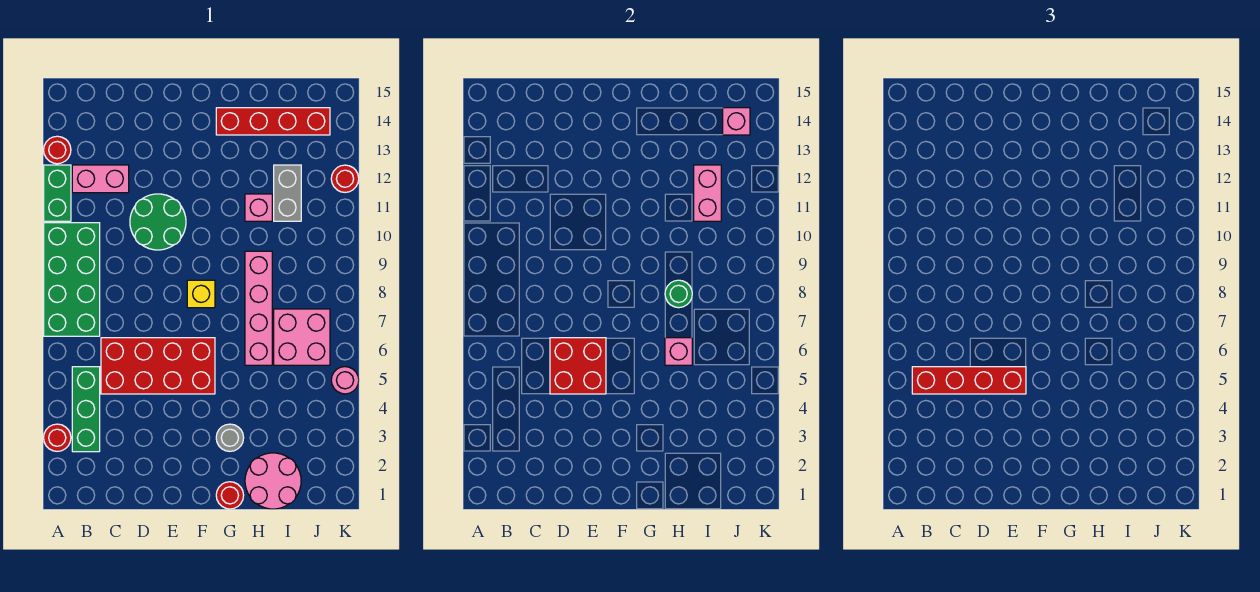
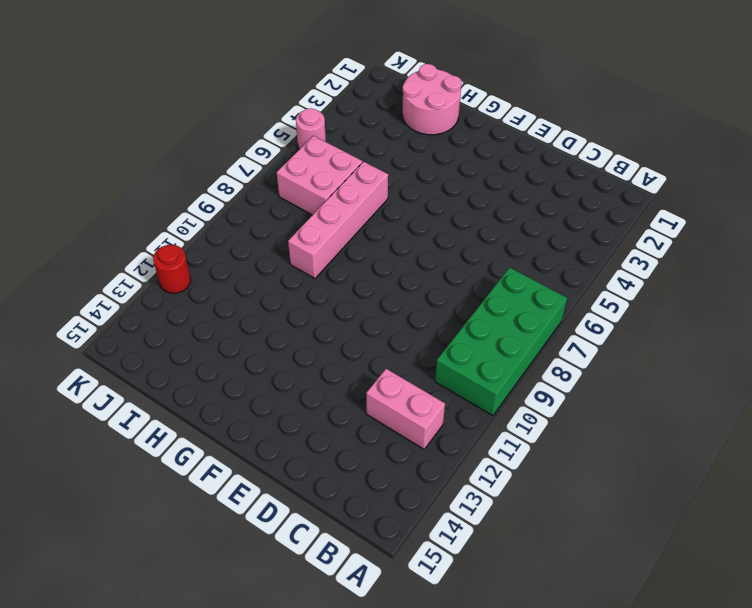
none -> red round brick A3 level 1
none -> green brick A11:A12 level 1
none -> red round brick A13 level 1

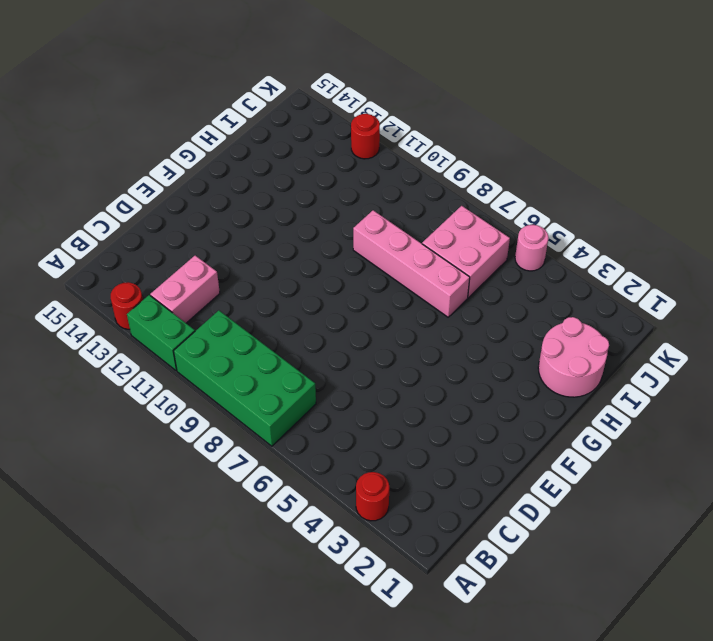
none -> green brick B3:B5 level 1
none -> red brick C5:F6 level 1
none -> green round brick D10:E11 level 1

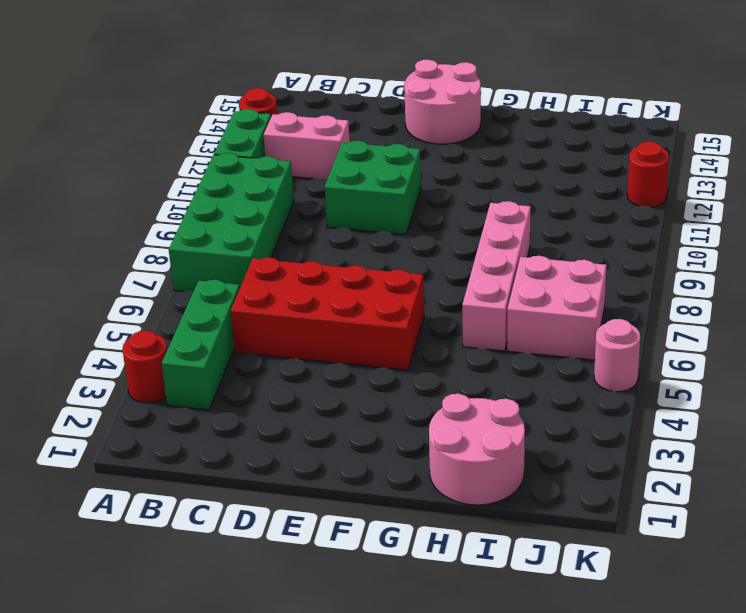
green brick D10:E11 level 1 -> green round brick D10:E11 level 1
pink round brick E14:F15 level 1 -> none
none -> yellow brick F8 level 1
none -> red round brick G1 level 1
none -> grey round brick G3 level 1

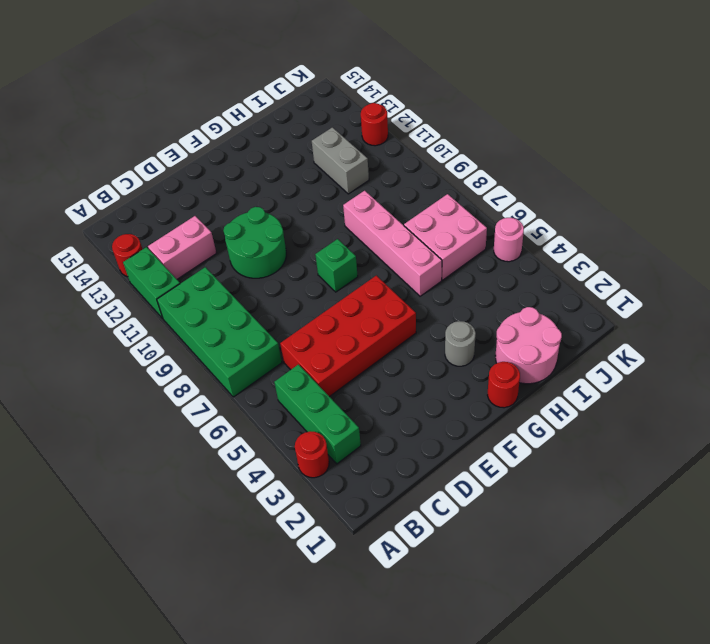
green brick F8 level 1 -> yellow brick F8 level 1
none -> red brick G14:J14 level 1
none -> pink brick H11 level 1
none -> red brick D5:E6 level 2

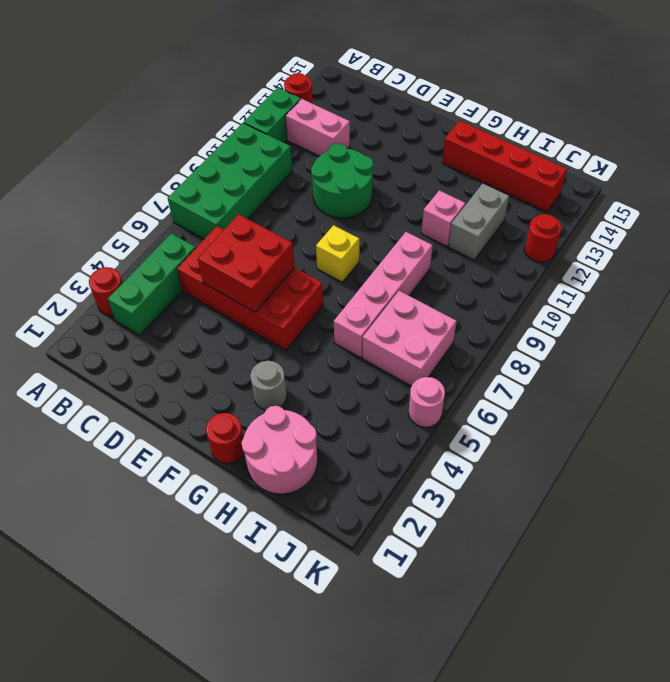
none -> pink brick H6 level 2
none -> green round brick H8 level 2
none -> pink brick I11:I12 level 2

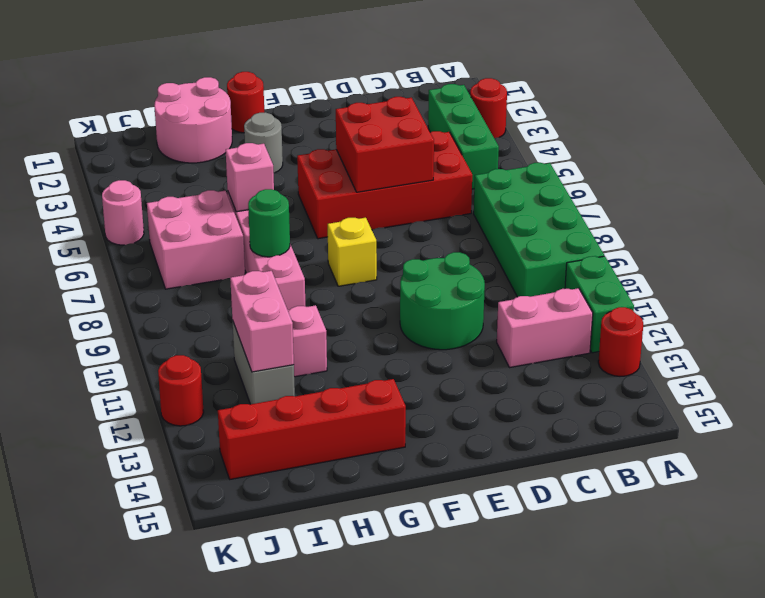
none -> pink brick J14 level 2
none -> red brick B5:E5 level 3

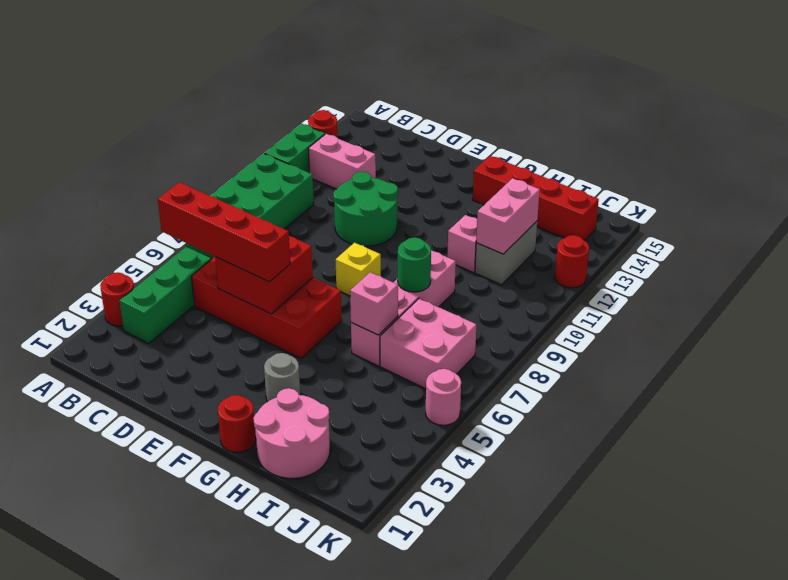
none -> pink brick J14 level 2

